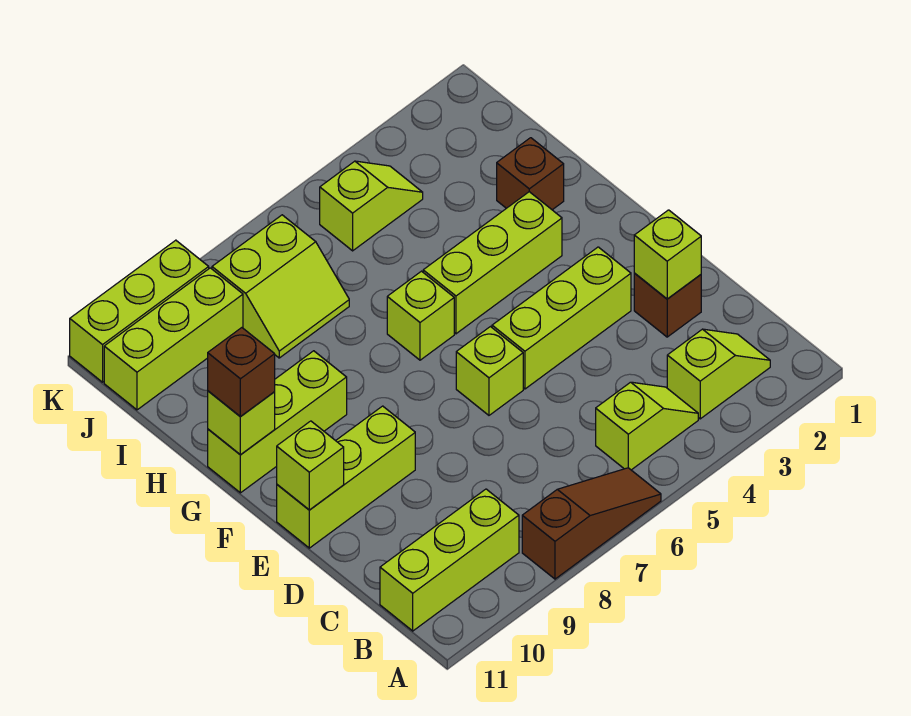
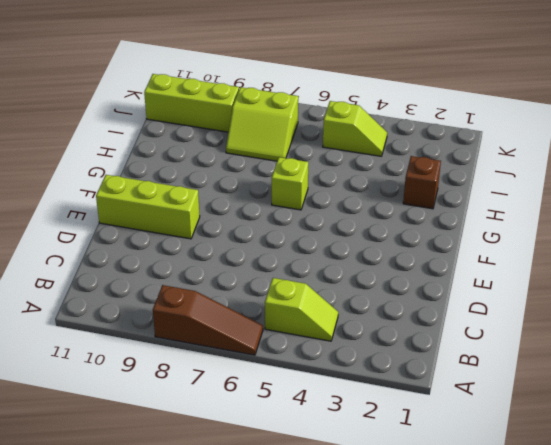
none -> lime slope B2:B3 level 1 top 3
none -> lime brick B9:B11 level 1
none -> brown brick D2 level 1

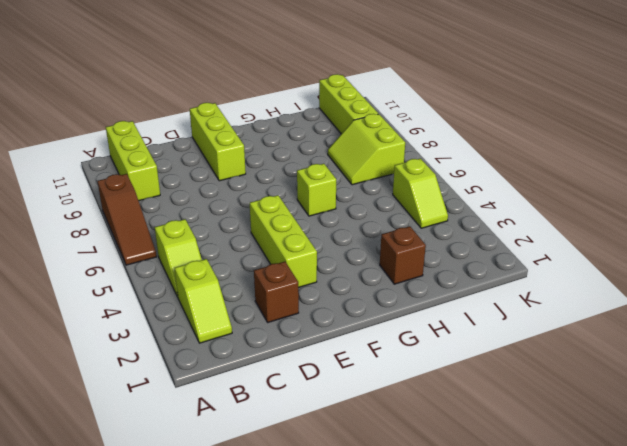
none -> lime brick E6 level 1
none -> lime brick G3:G5 level 1
none -> lime brick G9:G11 level 1

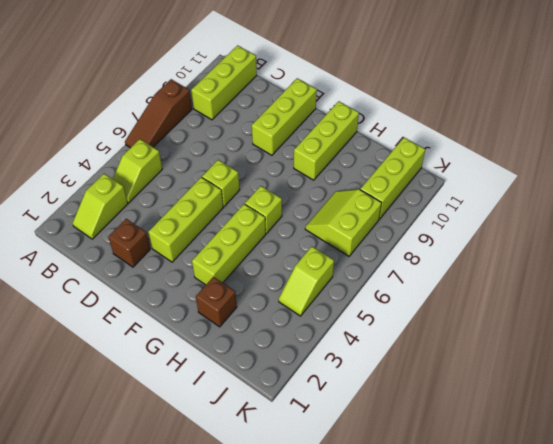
none -> lime brick K9:K11 level 1
none -> lime brick D2 level 2
none -> lime brick E11 level 2

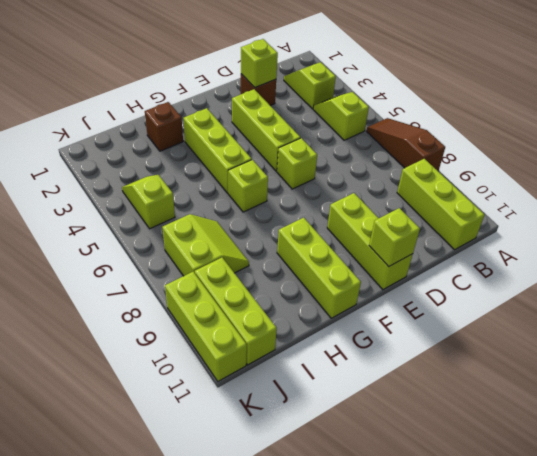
none -> lime brick G11 level 2
none -> brown brick G11 level 3

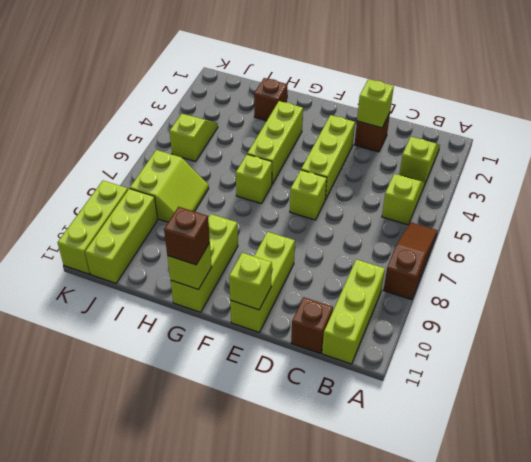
brown brick C11 level 1 -> none

